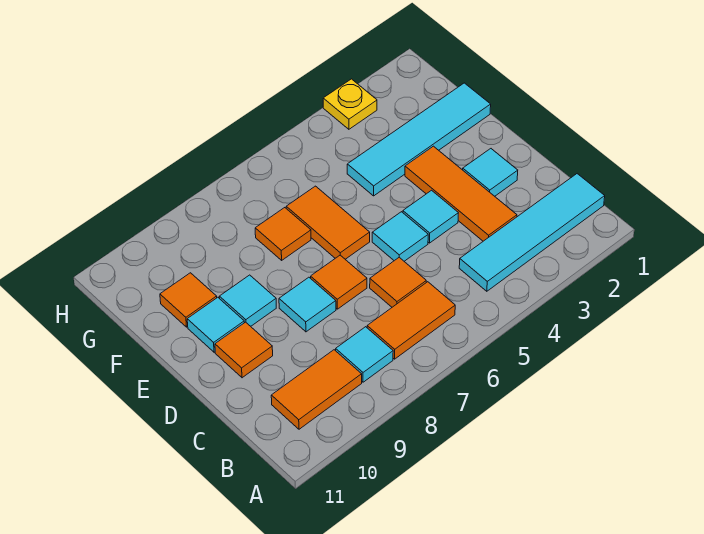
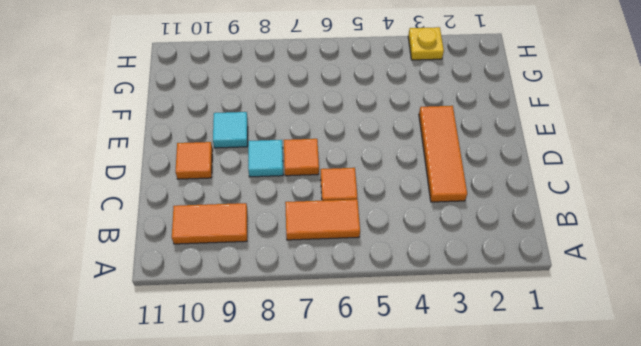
none -> cyan tile B1:B4 level 1
none -> cyan tile B8 level 1
none -> cyan tile D2 level 1

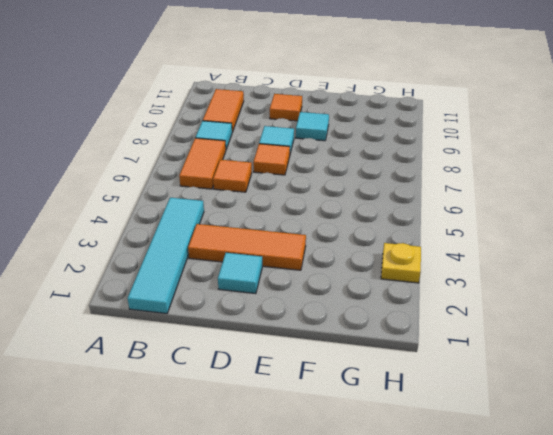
none -> cyan tile D4 level 1
none -> cyan tile D5 level 1
none -> orange tile E6:F6 level 1

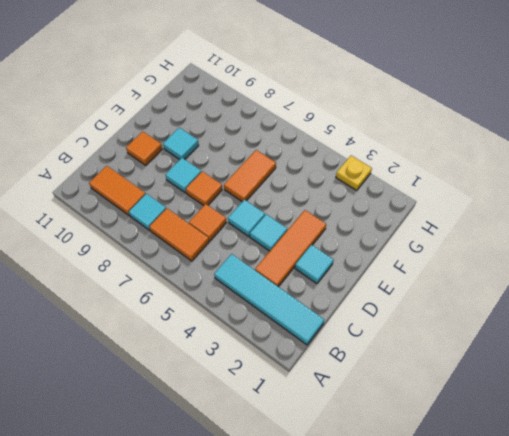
none -> cyan tile E10 level 1
none -> cyan tile F1:F4 level 1
none -> orange tile F7 level 1

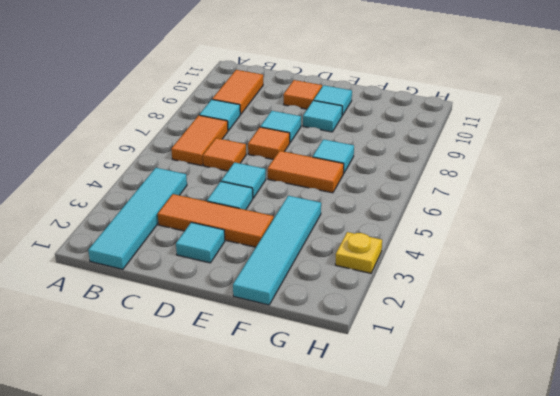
cyan tile F7 level 1 -> orange tile F7 level 1
none -> orange tile F10 level 1

